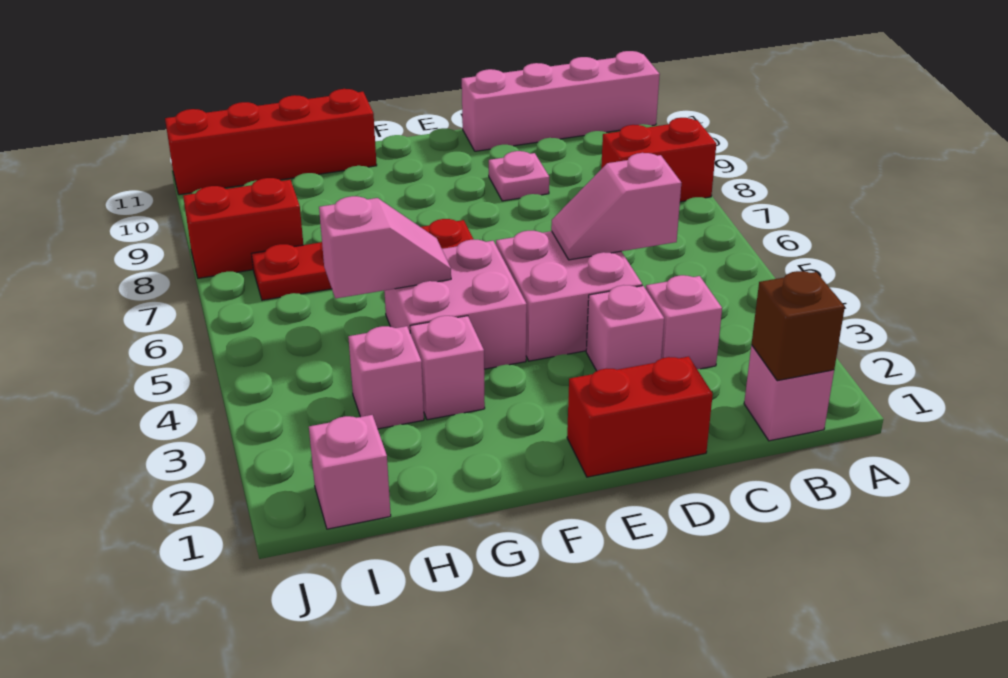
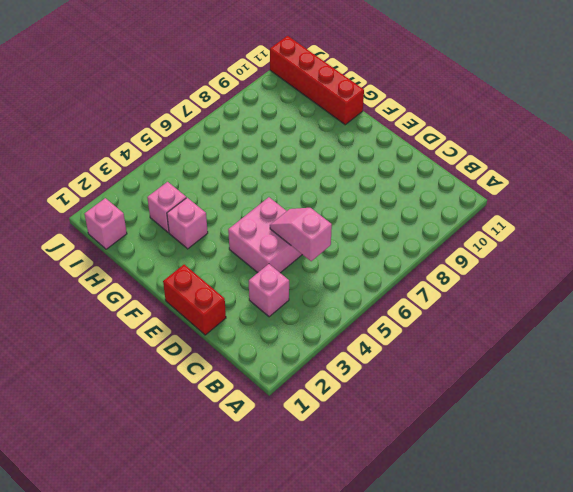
none -> red brick A8:B8 level 1
none -> pink brick A11:D11 level 1
none -> pink brick B1 level 1

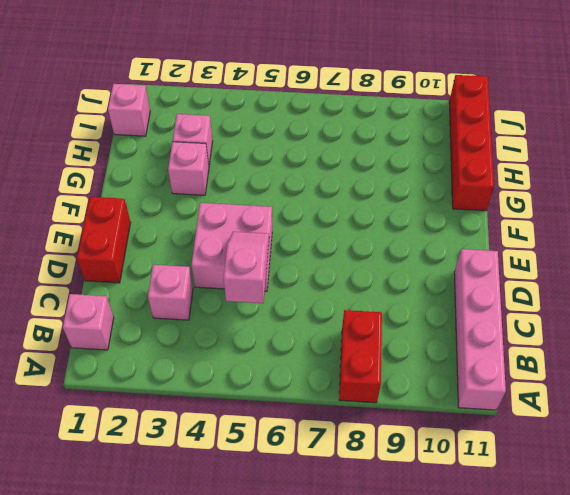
none -> pink brick D3 level 1
none -> pink plate D9 level 1
none -> pink brick F4:G5 level 1

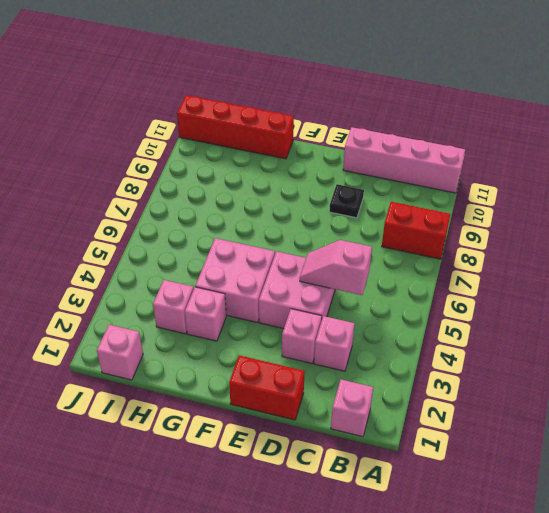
black plate D9 level 1 -> pink plate D9 level 1
none -> red plate F7:I7 level 1
none -> red brick I8:J8 level 1
none -> brown brick B1 level 2

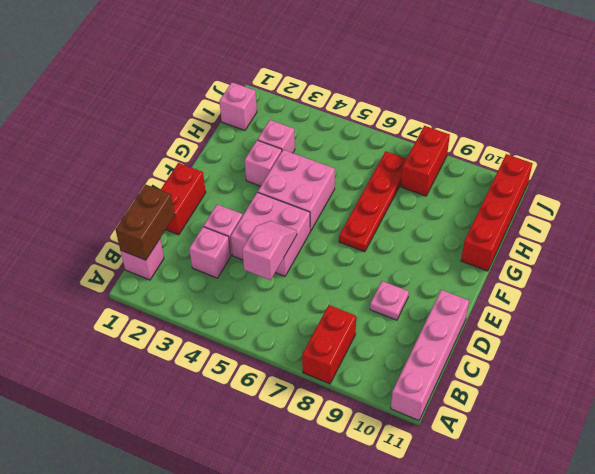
brown brick B1:C1 level 2 -> brown brick B1 level 2
none -> pink slope G5:H5 level 2 top H

